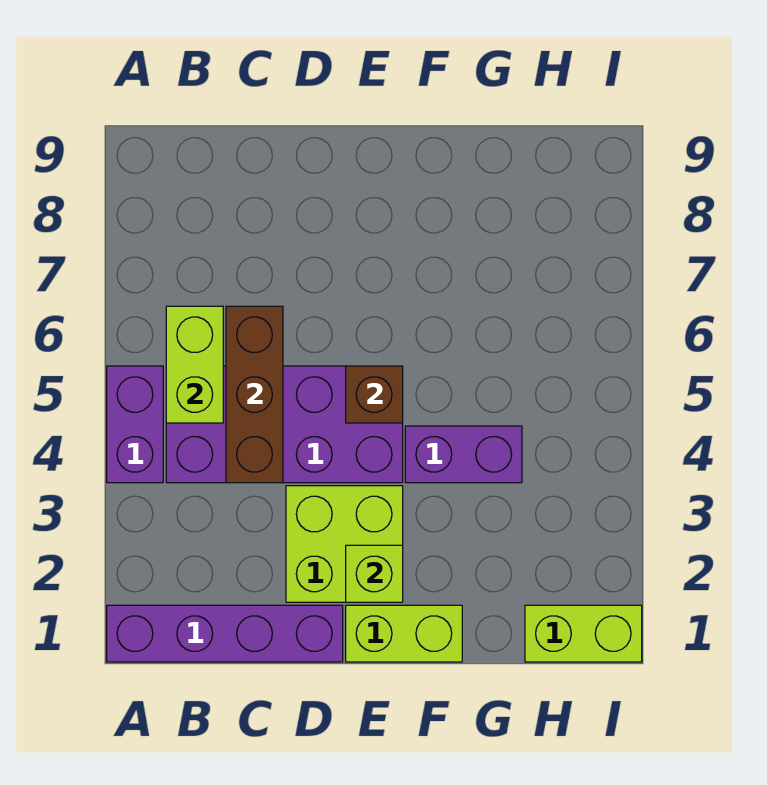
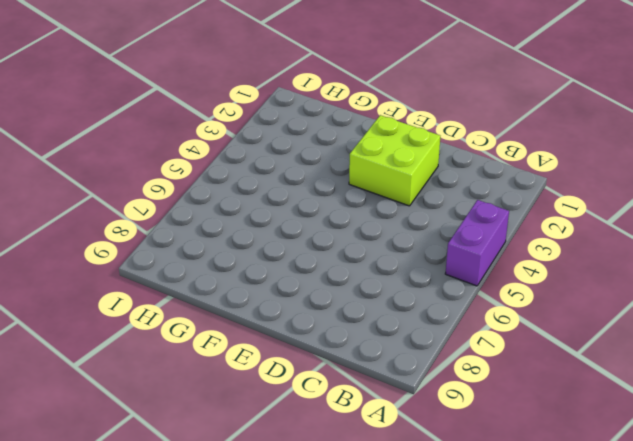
none -> purple brick A1:D1 level 1
none -> purple brick B4:E5 level 1

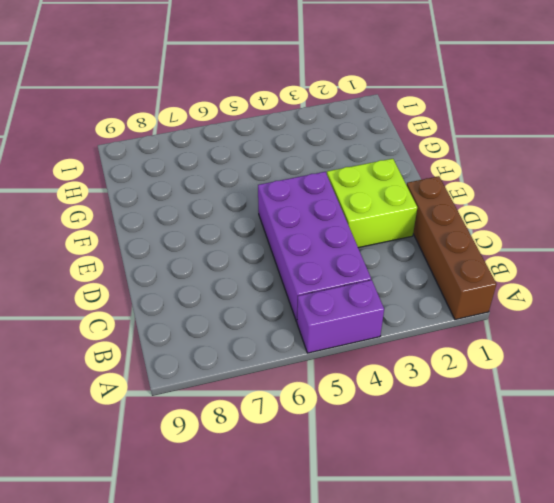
brown brick A1:D1 level 1 -> purple brick A1:D1 level 1
none -> lime brick E1:F1 level 1
none -> purple brick F4:G4 level 1

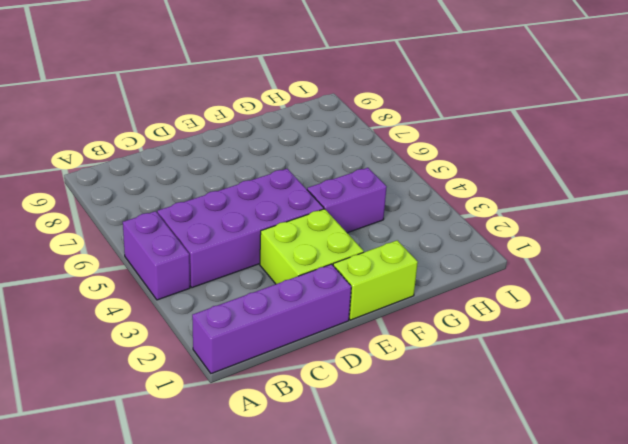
none -> lime brick H1:I1 level 1
none -> lime brick B5:B6 level 2

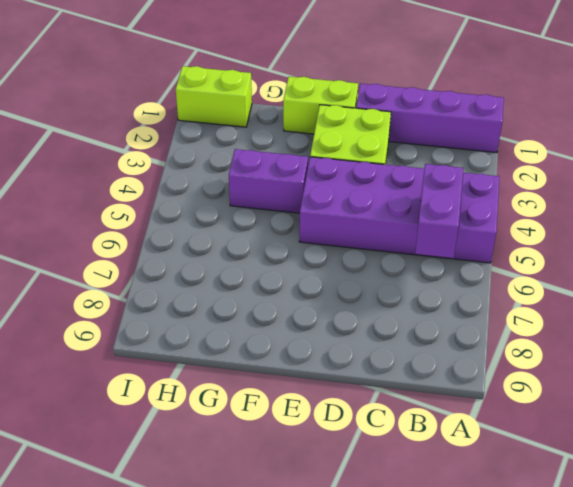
purple brick B5:B6 level 2 -> lime brick B5:B6 level 2
none -> brown brick C4:C6 level 2
none -> lime brick E2 level 2

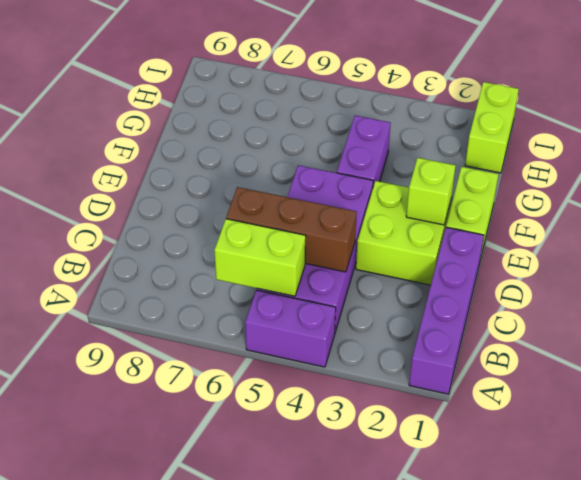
none -> brown brick E5 level 2

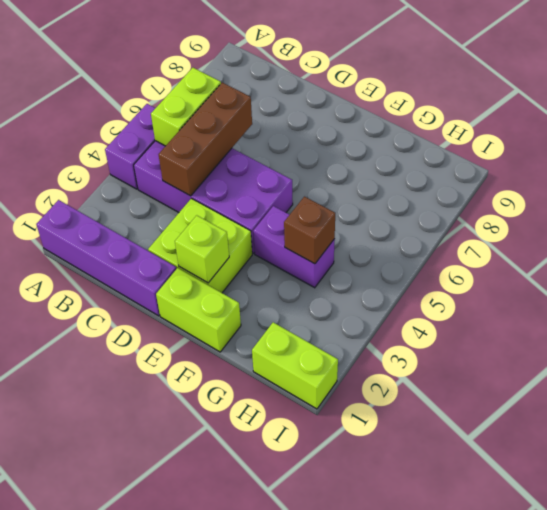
brown brick G4 level 2 -> brown brick E5 level 2

